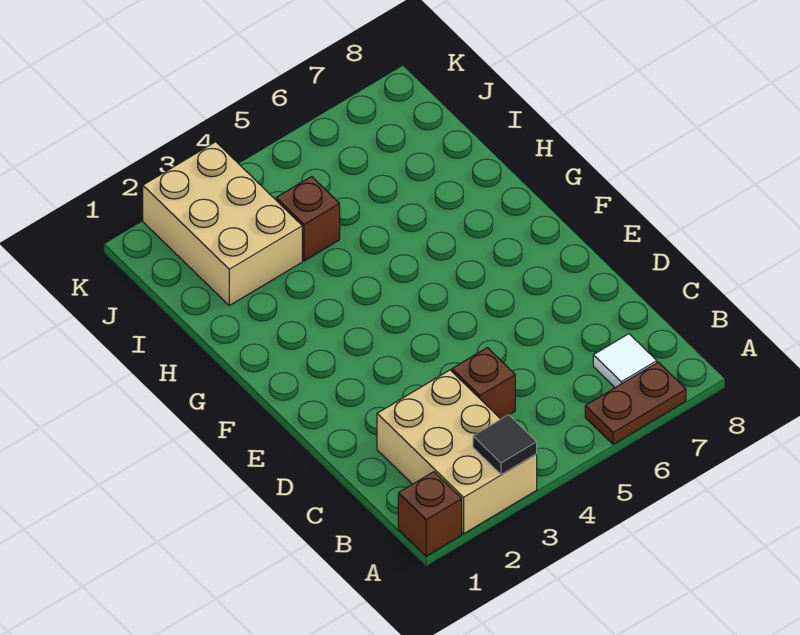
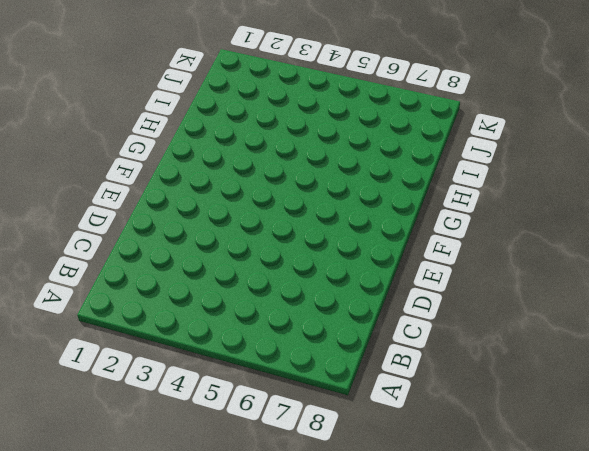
none -> brown brick A1 level 1
none -> tan brick A2:C3 level 1

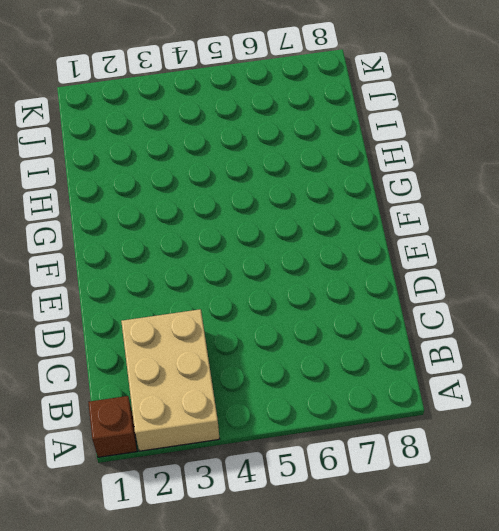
none -> brown plate A6:A7 level 1
none -> white tile B7 level 1

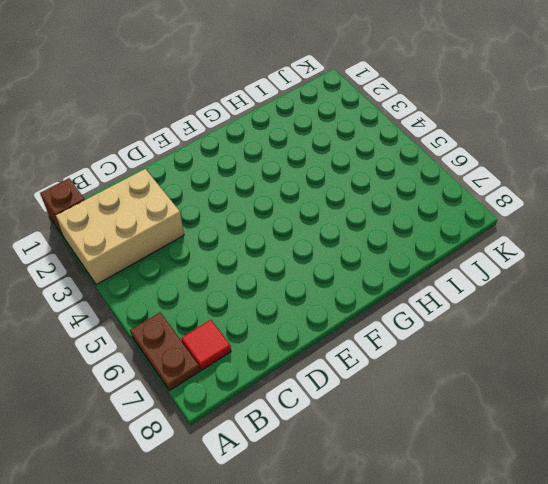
red tile B7 level 1 -> white tile B7 level 1
none -> brown brick C4 level 1
none -> tan brick I2:K3 level 1

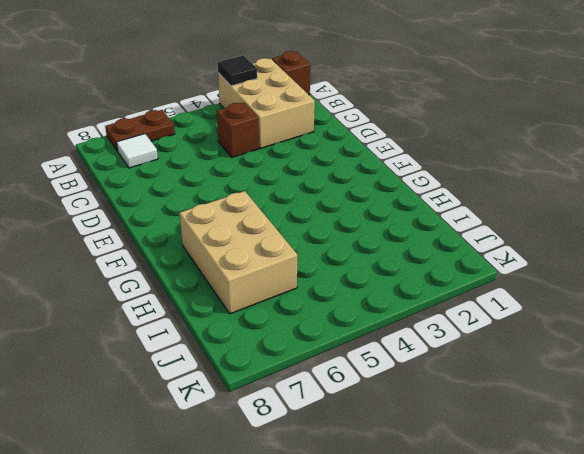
tan brick G6:I7 level 1 -> tan brick I2:K3 level 1
none -> brown brick I4 level 1

